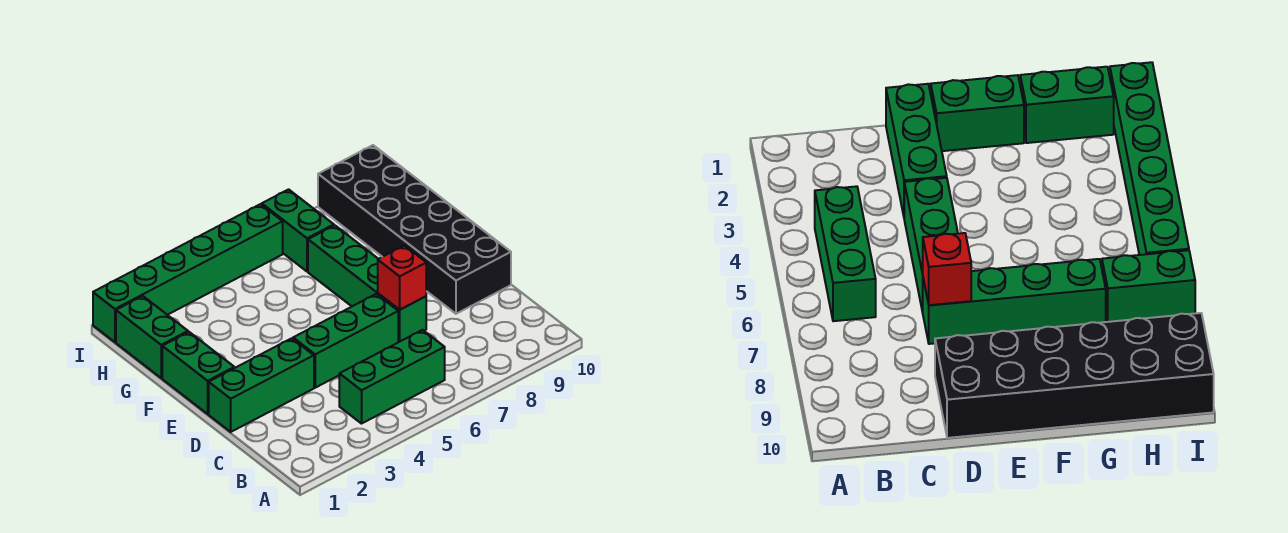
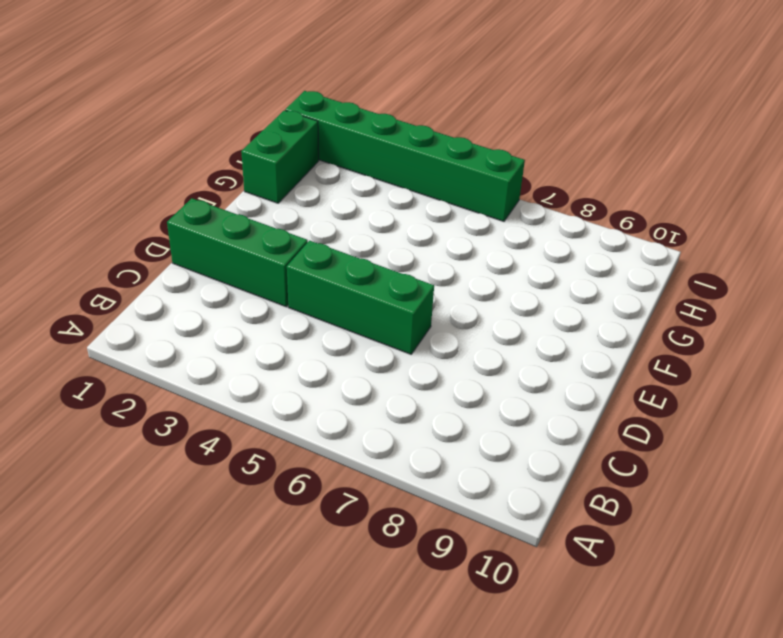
none -> green brick B4:B6 level 1
none -> green brick D7:G7 level 1

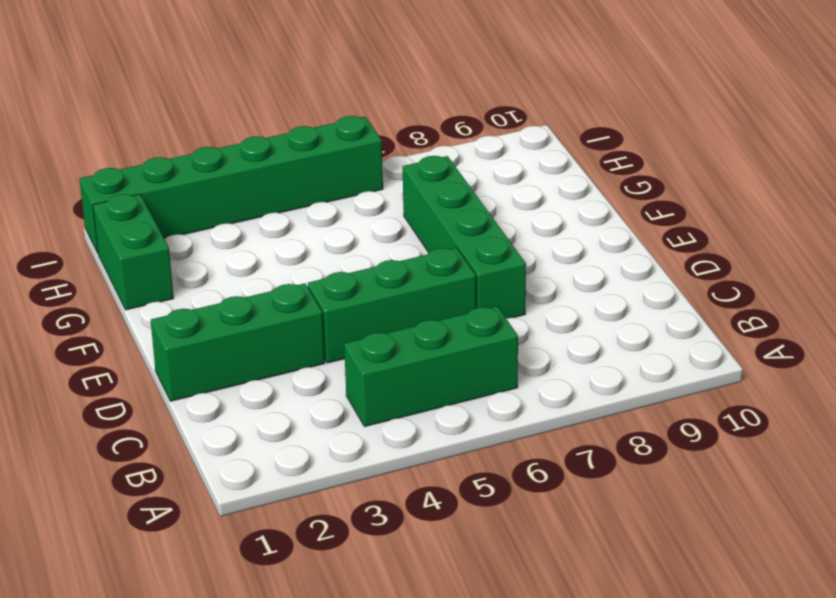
none -> black brick D9:I10 level 1
none -> green brick E1:F1 level 1

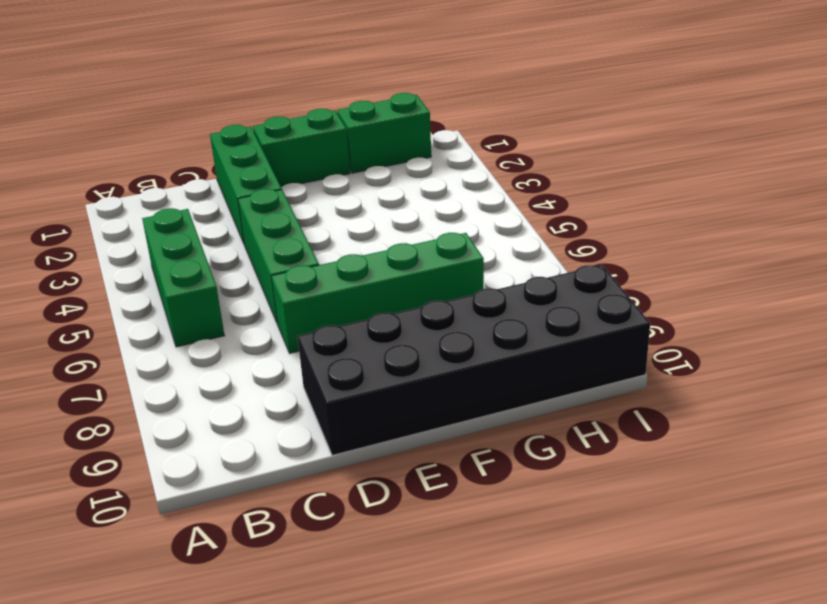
none -> green brick H7:I7 level 1
none -> green brick I1:I6 level 1

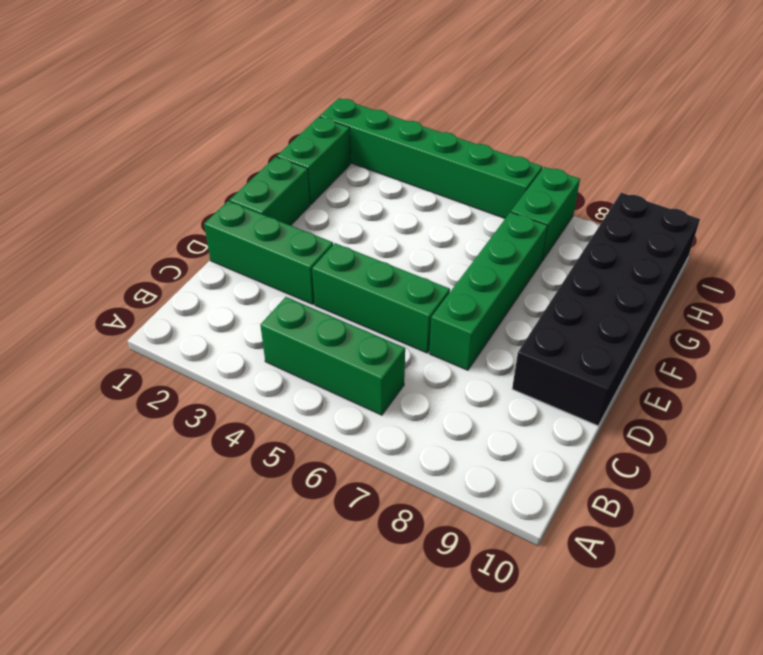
none -> red brick D7 level 2

